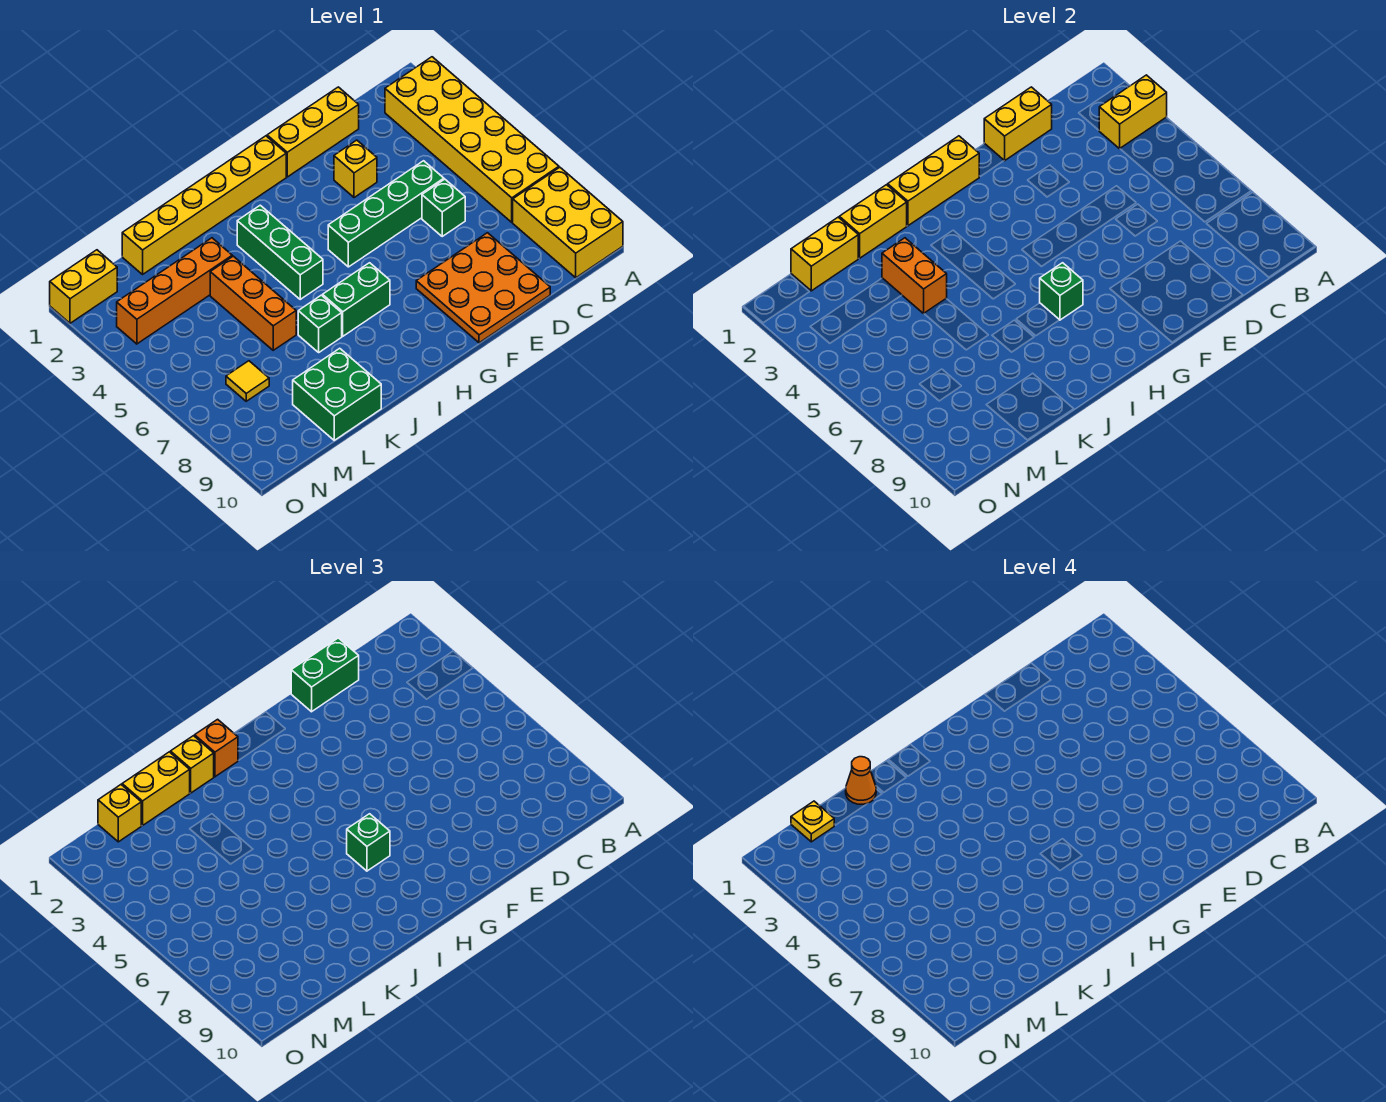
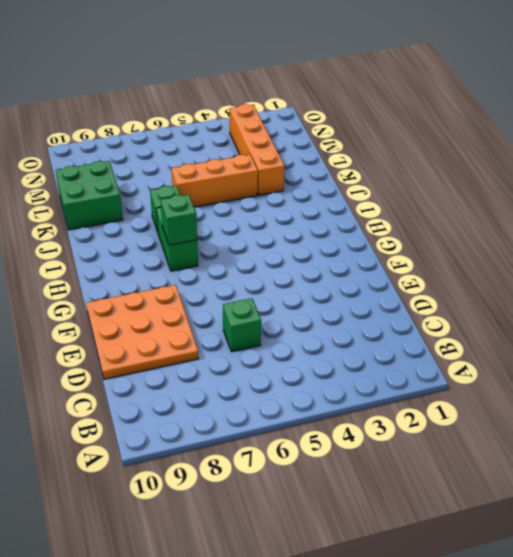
none -> yellow brick A2:B7 level 1
none -> yellow brick A8:B10 level 1
none -> yellow brick D1:F1 level 1
none -> green brick D5:G5 level 1

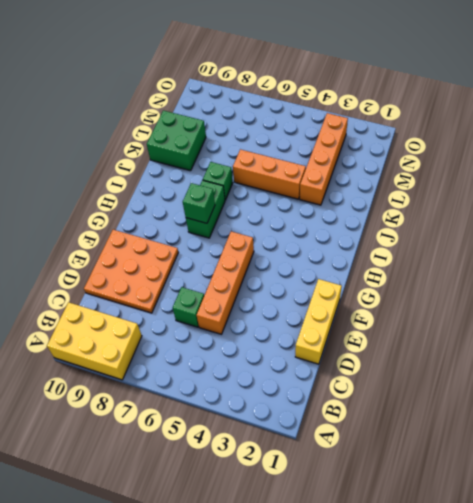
orange brick D5:G5 level 1 -> green brick D5:G5 level 1
none -> yellow brick A2:B7 level 1
none -> yellow brick E3 level 1
none -> yellow brick G1:L1 level 1
none -> green brick I3:I5 level 1

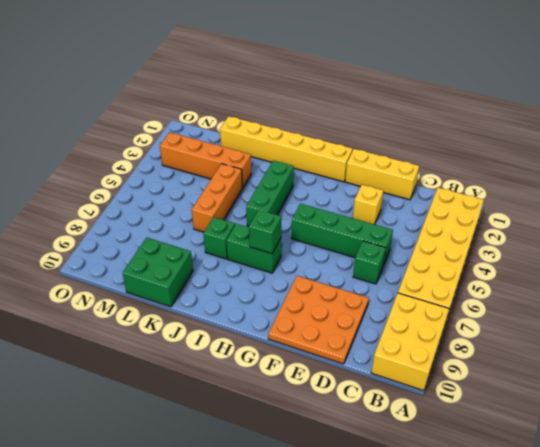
none -> yellow tile M7 level 1
none -> yellow brick N1:O1 level 1
none -> yellow brick A3:B3 level 2
none -> yellow brick D1:E1 level 2

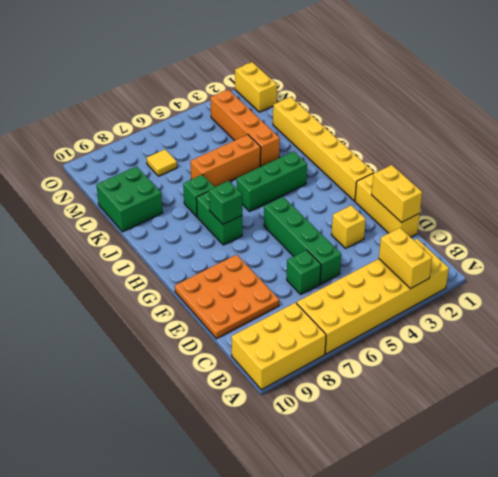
none -> yellow brick G1:I1 level 2
none -> yellow brick J1:K1 level 2
none -> orange brick K3:K4 level 2
none -> yellow brick L1:M1 level 2

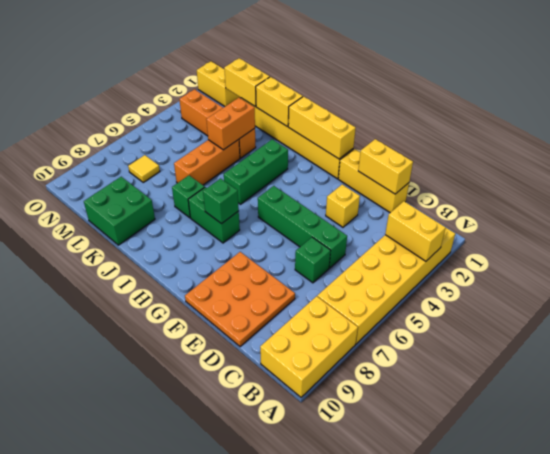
none -> green brick D1:E1 level 3
none -> green brick H7 level 3
none -> orange brick I1 level 3
none -> yellow brick J1 level 3

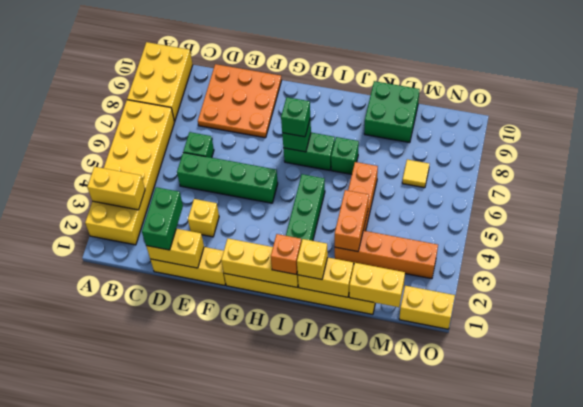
green brick D1:D2 level 3 -> green brick D1:E1 level 3
none -> yellow brick K1:L1 level 3
none -> yellow brick M1 level 3
none -> orange cone K1 level 4
none -> yellow plate M1 level 4

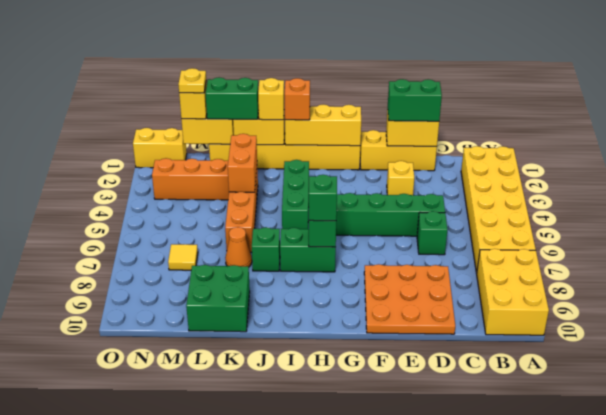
green brick K1:L1 level 3 -> yellow brick K1:L1 level 3
orange cone K7 level 1 -> orange cone K1 level 4
none -> yellow brick A3:B3 level 2

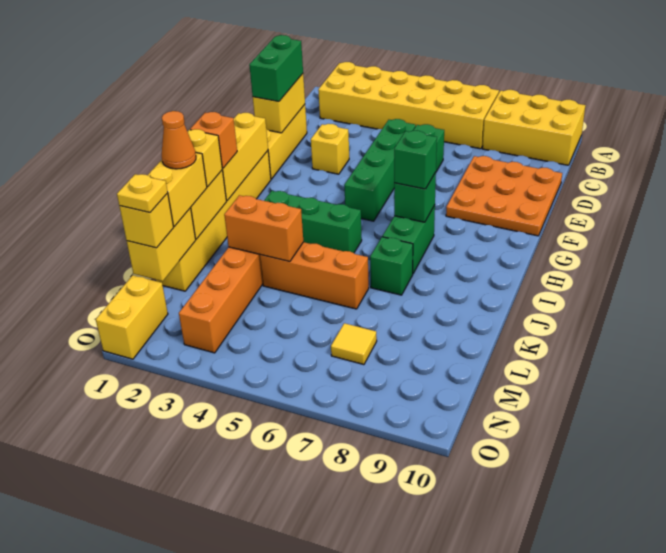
none -> green brick K9:L10 level 1
none -> yellow brick A3:B3 level 2

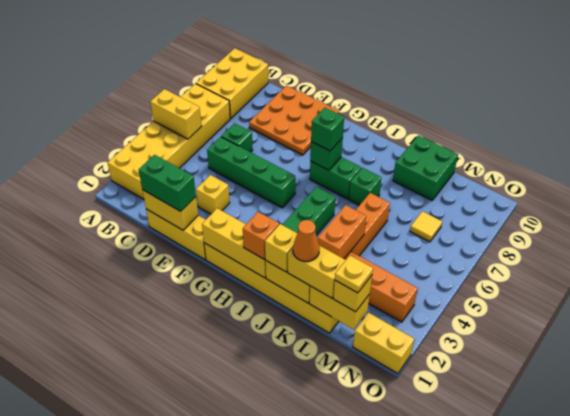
yellow brick A5:B5 level 2 -> yellow brick A3:B3 level 2

